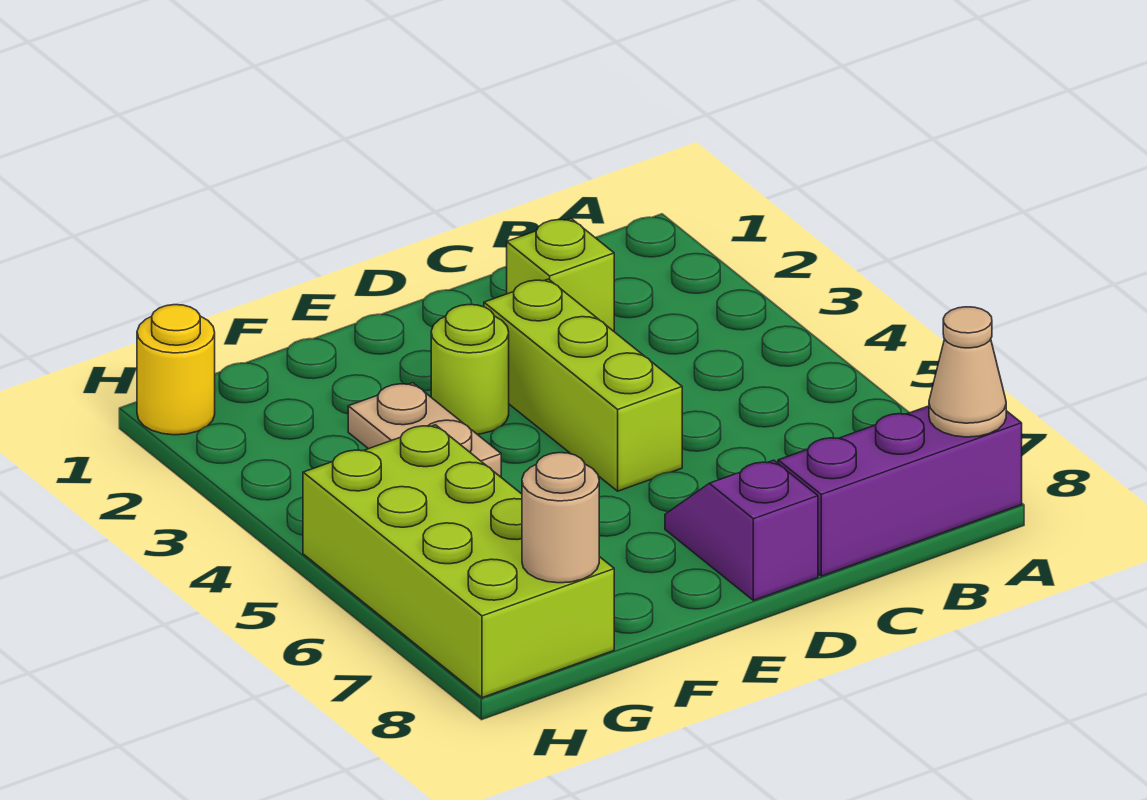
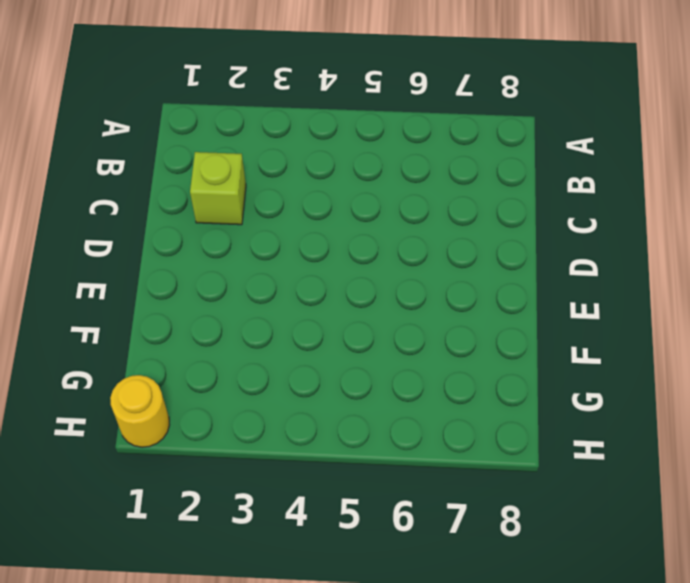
none -> purple brick A8:C8 level 1
none -> lime brick D3:D5 level 1

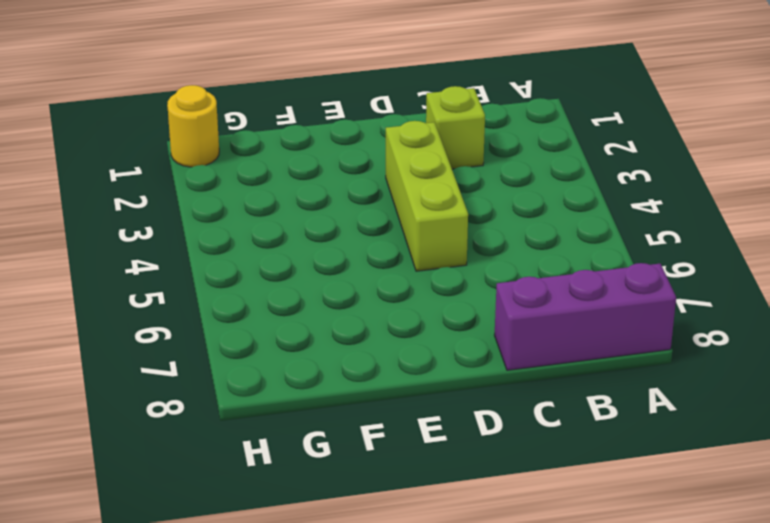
none -> purple slope D7:D8 level 1 top 8
none -> lime round brick E3 level 1

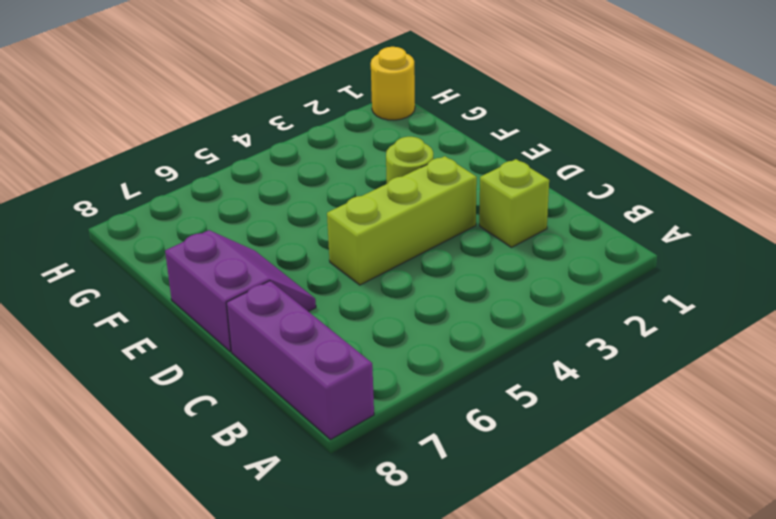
purple slope D7:E8 level 1 top 8 -> purple slope D7:D8 level 1 top 8
none -> tan plate F3:F4 level 1
none -> lime brick G5:H8 level 1

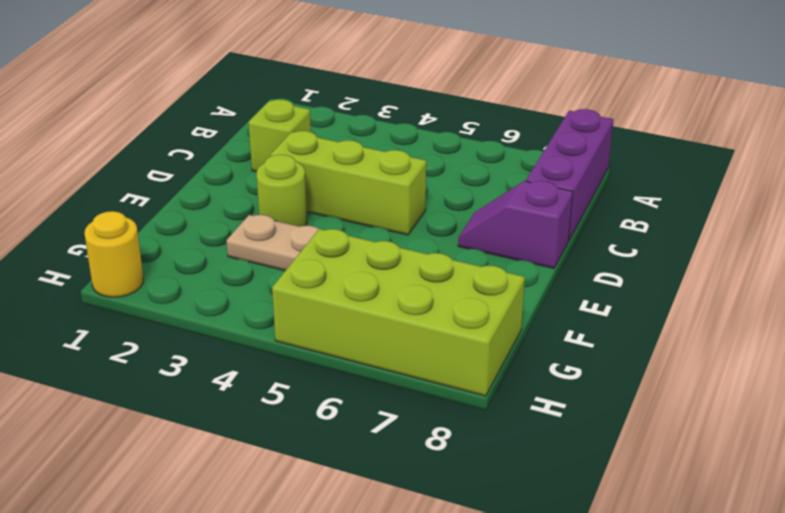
none -> tan cone A8 level 2
none -> tan round brick G8 level 2

